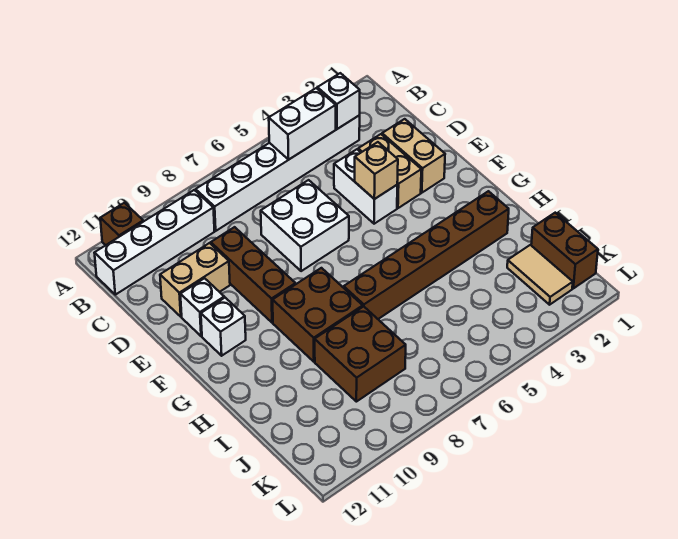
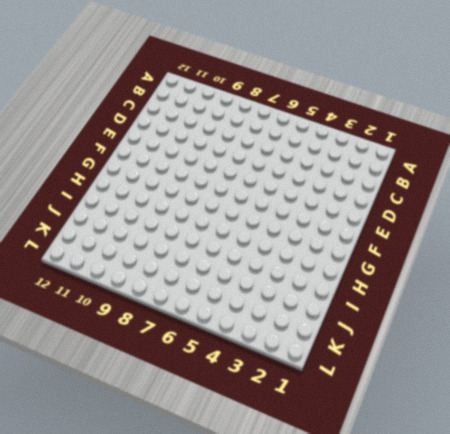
none -> brown brick A11 level 1
none -> white brick B3:B8 level 1
none -> white brick B9:B12 level 1

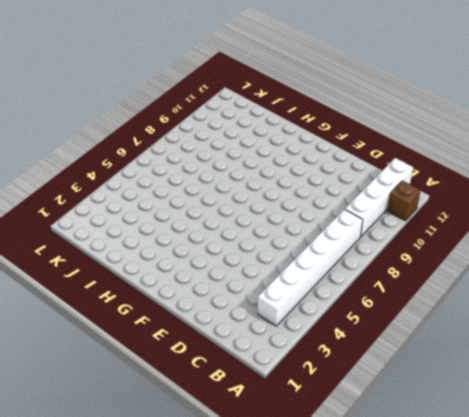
none -> tan brick D2:E2 level 1
none -> tan brick D3:E3 level 1
none -> white brick D4:E4 level 1

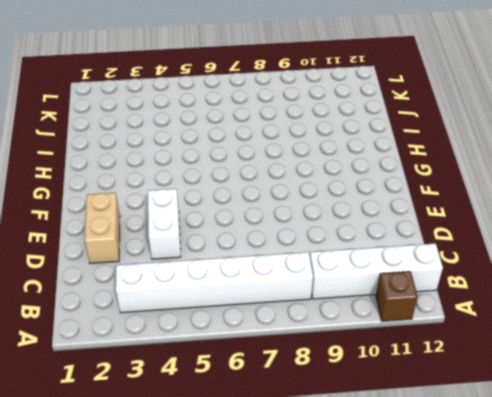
none -> tan brick D3:E3 level 1
none -> white brick D6:E7 level 1
none -> brown brick D9:F9 level 1

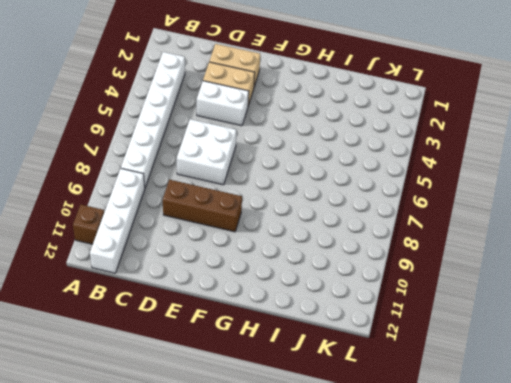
none -> tan brick D10:D11 level 1
none -> white brick E11 level 1
none -> white brick F11 level 1

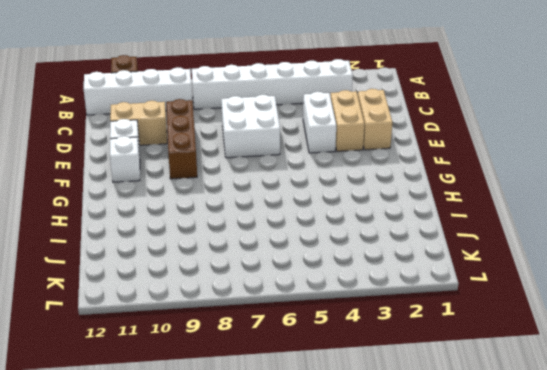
none -> brown brick G8:H9 level 1
none -> brown brick H2:H7 level 1
none -> brown brick I8:J9 level 1

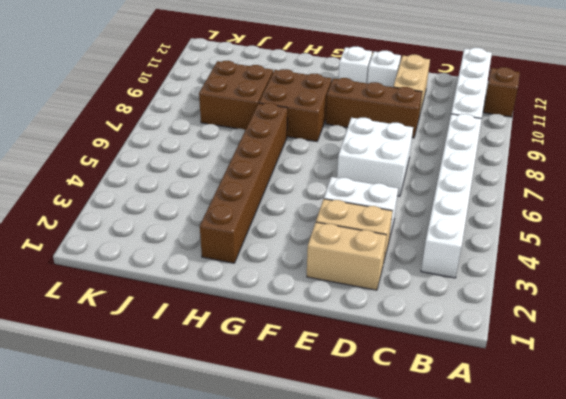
none -> brown brick J1:K1 level 1
none -> tan tile J2:K2 level 1
none -> white brick B3 level 2

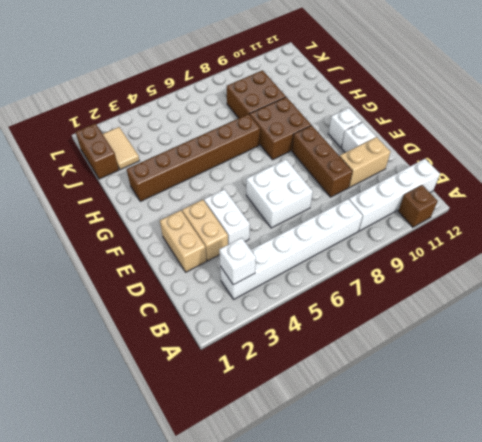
none -> white brick B4:B5 level 2
none -> tan brick E4 level 2

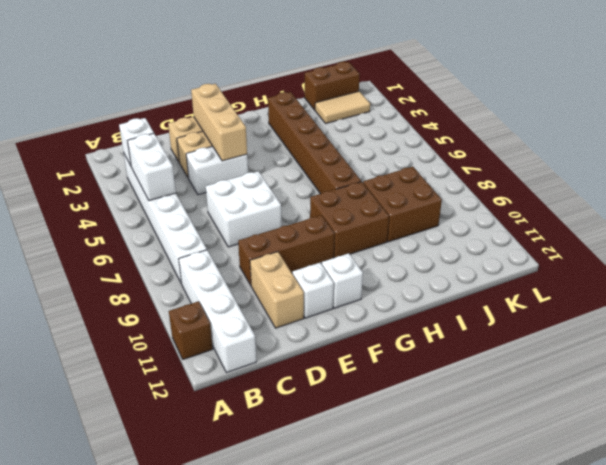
tan brick E2:E4 level 2 -> tan brick E4 level 2

